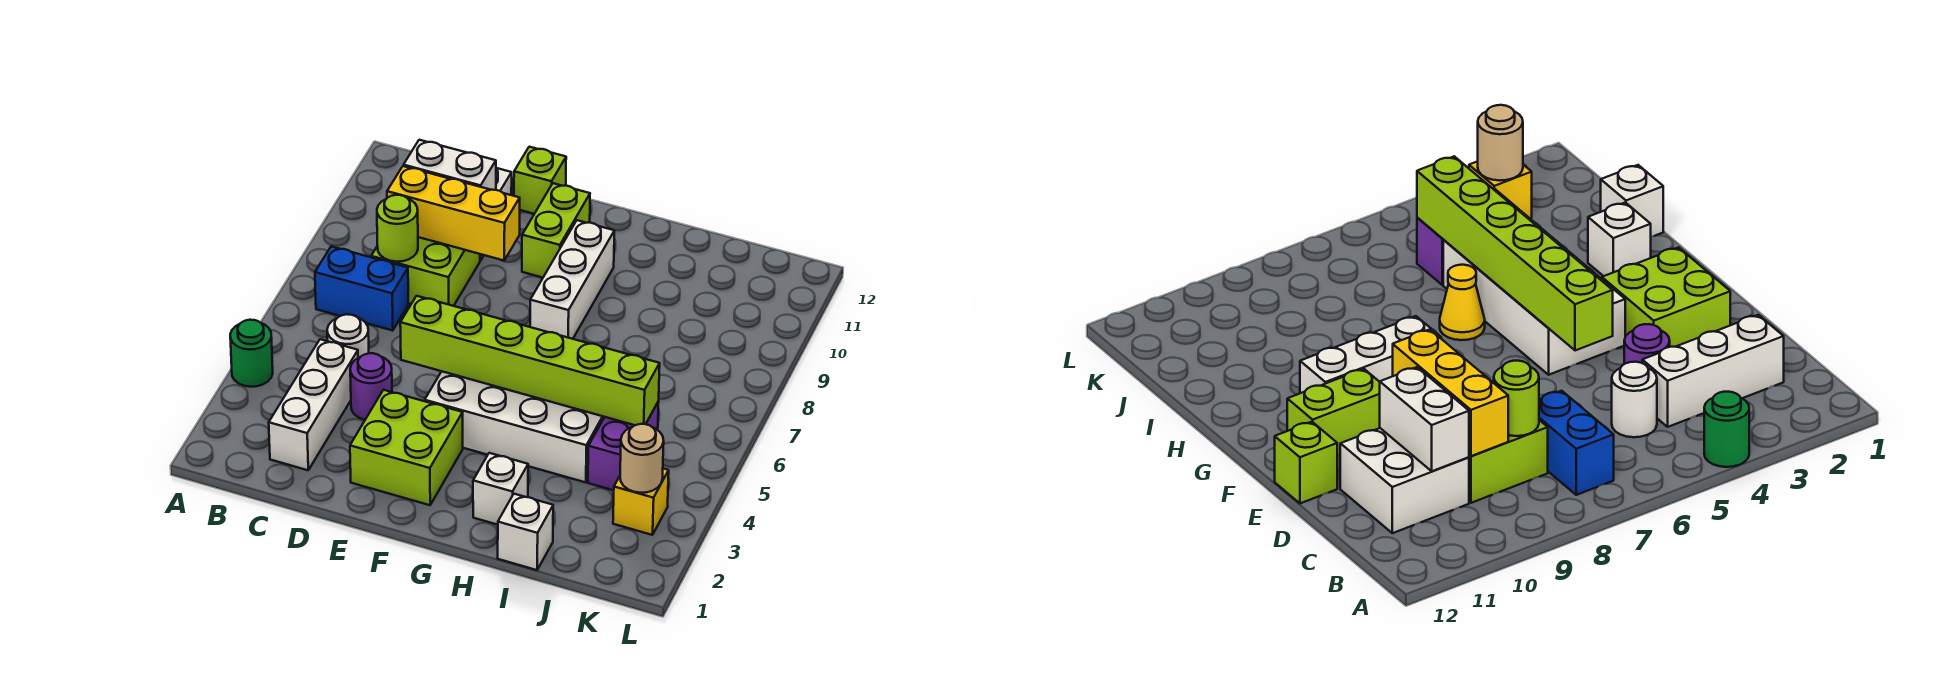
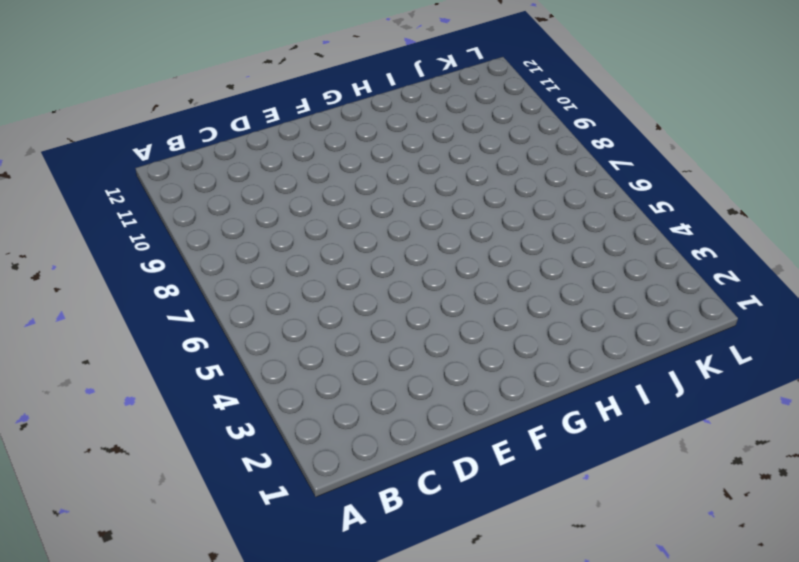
none -> green round brick A4 level 1
none -> blue brick B7:C7 level 1
none -> white brick C2:C4 level 1

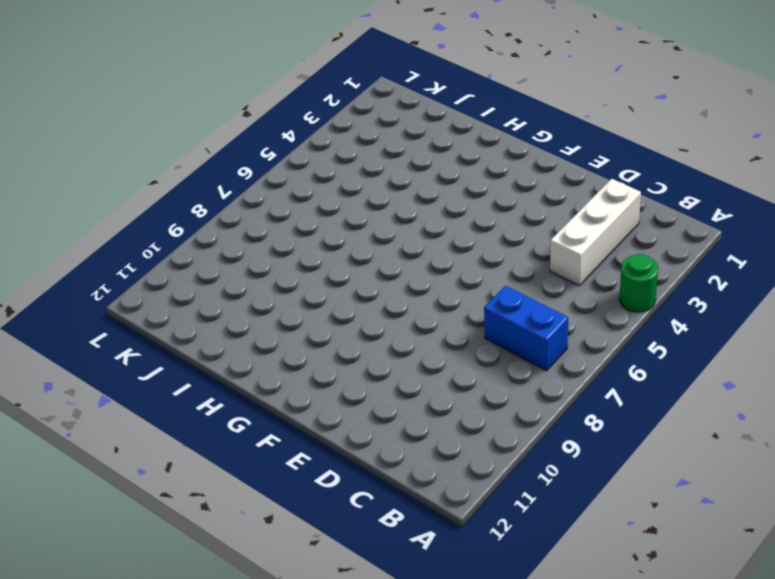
none -> white round brick C5 level 1
none -> lime brick C8:D9 level 1
none -> white brick C10:D11 level 1

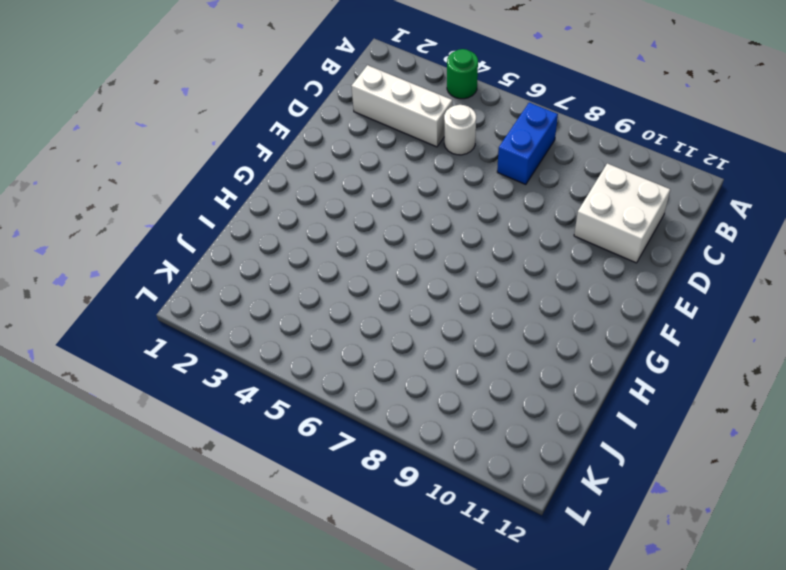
none -> lime brick C8:D9 level 1
none -> purple round brick D4 level 1
none -> lime brick E2:F3 level 1

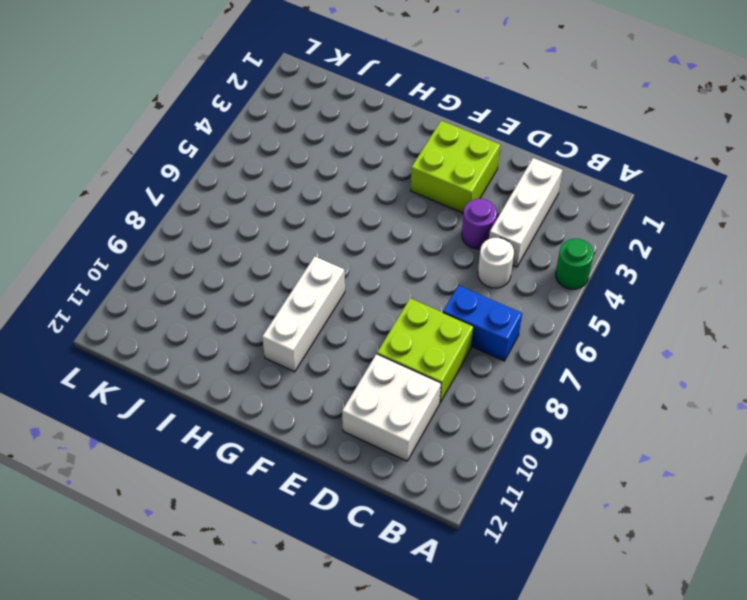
none -> lime brick E12 level 1
none -> white brick F4:I5 level 1
none -> lime brick F10:F11 level 1

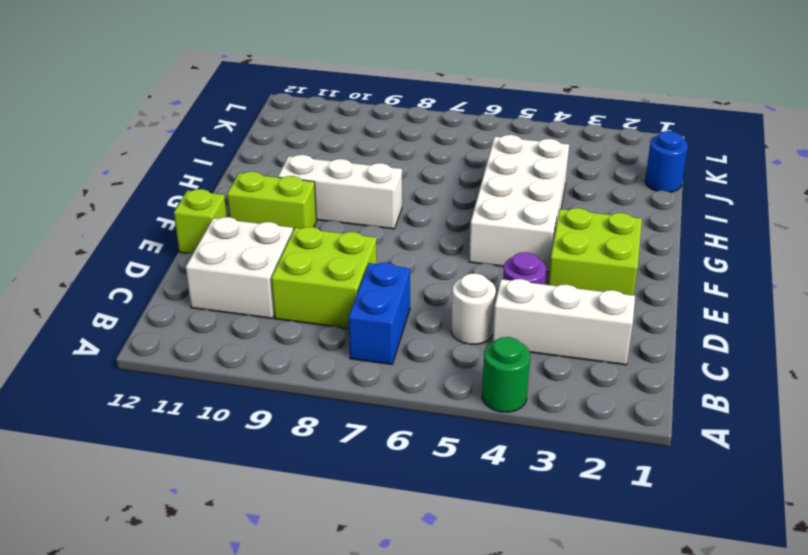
blue round brick J1 level 1 -> none
none -> white brick H2 level 1
none -> yellow cone H6 level 1
none -> white brick I1 level 1

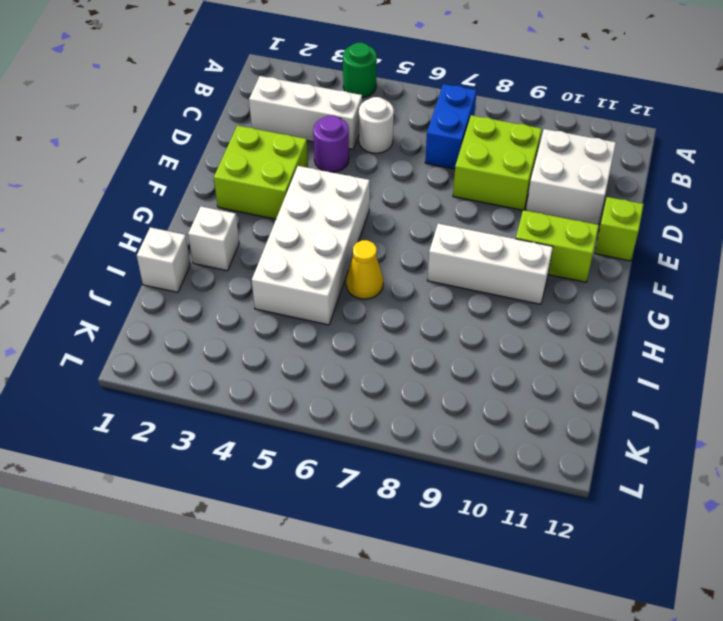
none -> purple brick J4:J5 level 1
none -> yellow brick K3 level 1
none -> lime round brick C8 level 2

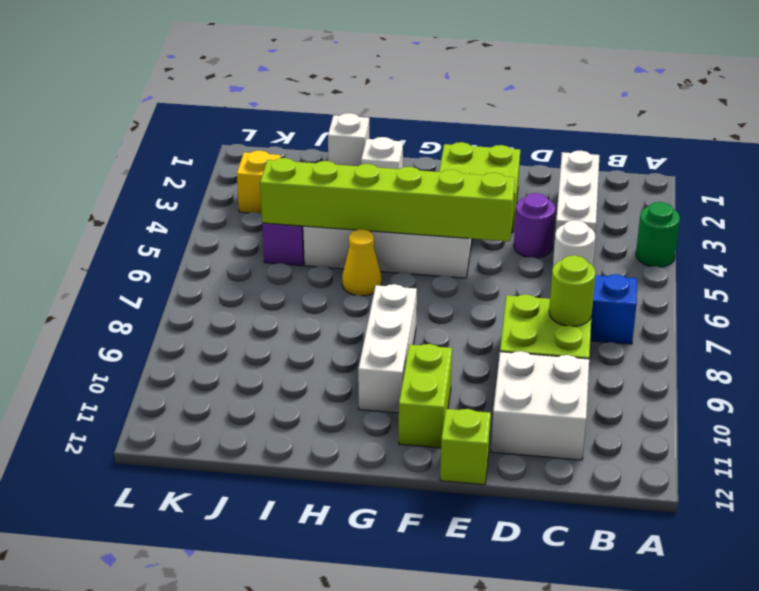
none -> yellow brick C9:E9 level 2
none -> white brick C10:D10 level 2
none -> tan round brick K3 level 2

